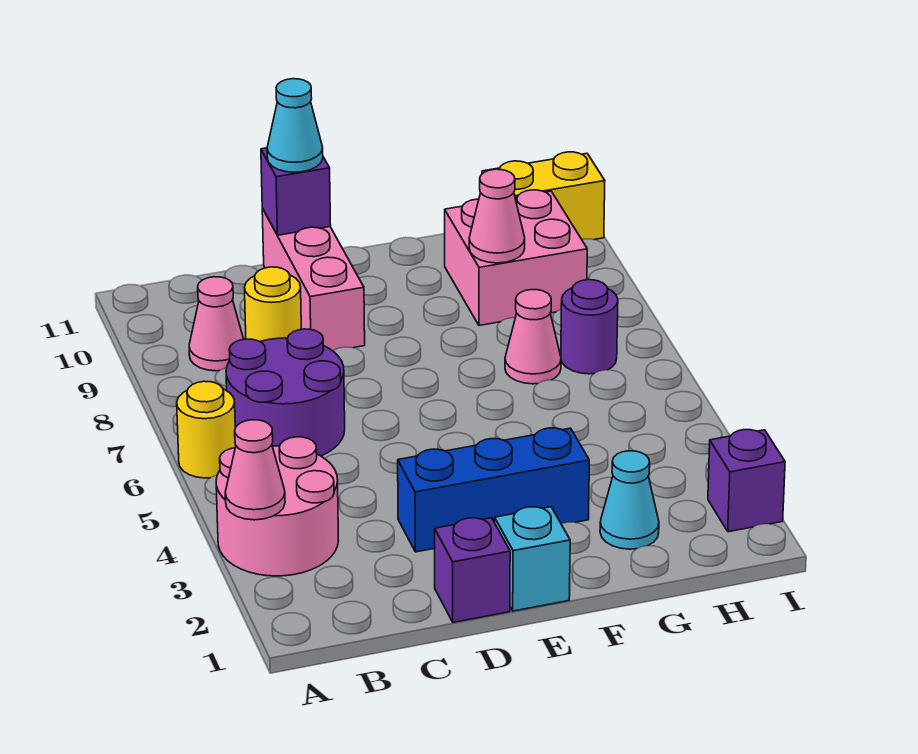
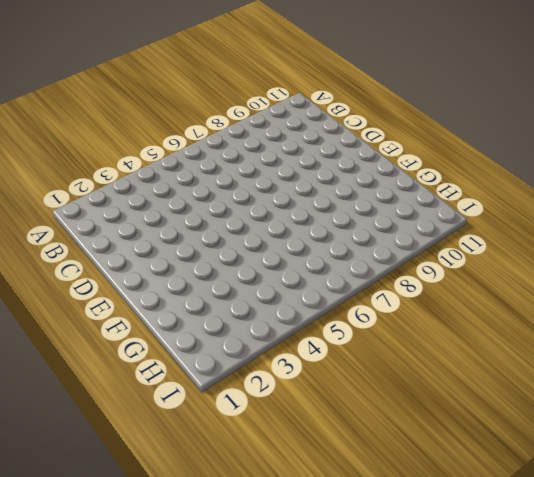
none -> pink round brick A3:B4 level 1
none -> yellow round brick A6 level 1
none -> purple round brick B6:C7 level 1

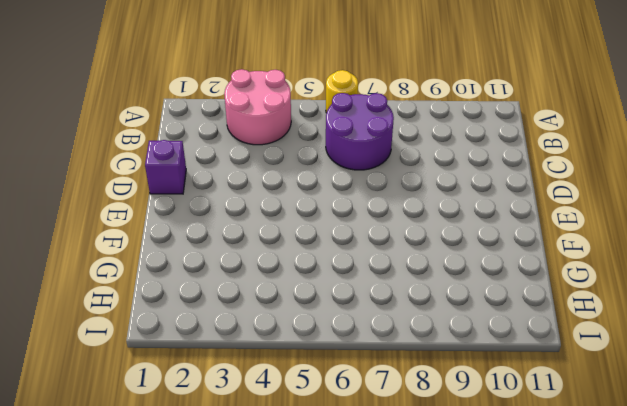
none -> pink cone B9 level 1
none -> yellow round brick C9 level 1
none -> blue brick D3:F3 level 1

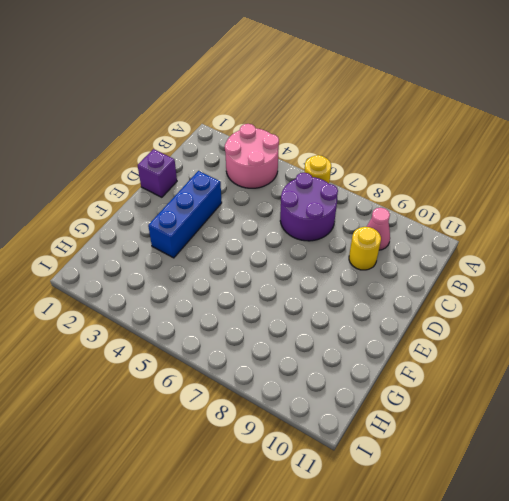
none -> pink brick D9:D11 level 1
none -> cyan brick E1 level 1
none -> cyan cone G2 level 1

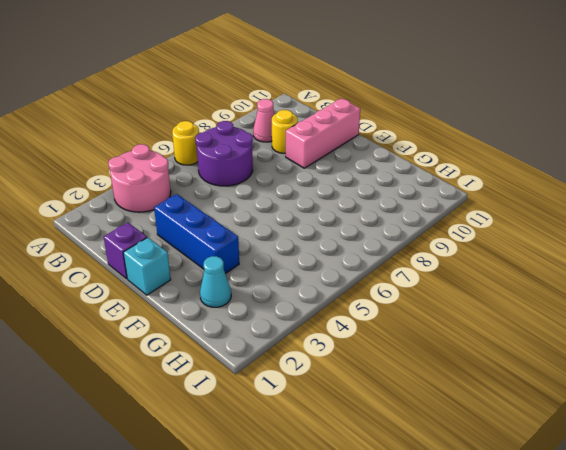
none -> pink cone G7 level 1
none -> pink brick G9:H10 level 1
none -> purple round brick H7 level 1

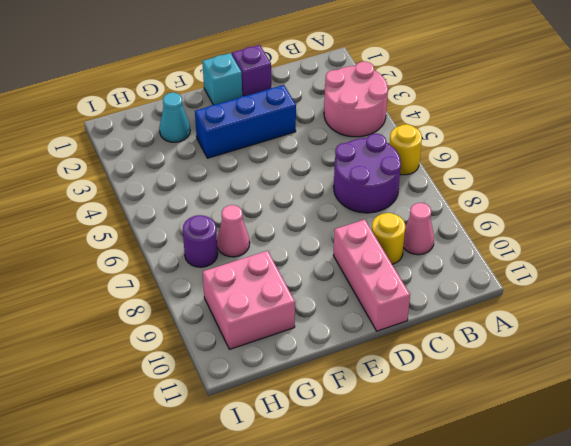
none -> yellow brick H11:I11 level 1
none -> purple brick I2 level 1
none -> pink cone A3 level 2

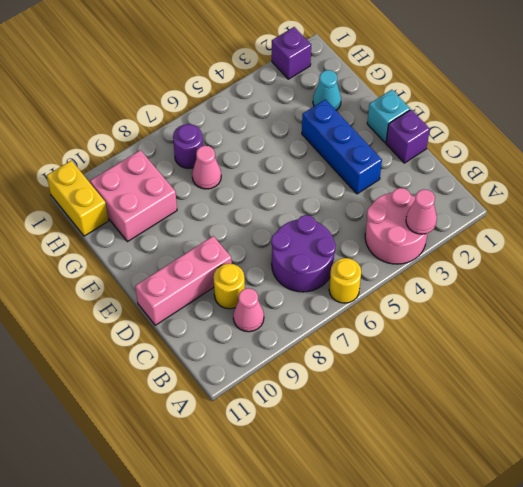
none -> purple brick D11 level 2
none -> pink cone G9 level 2
none -> cyan cone D11 level 3

